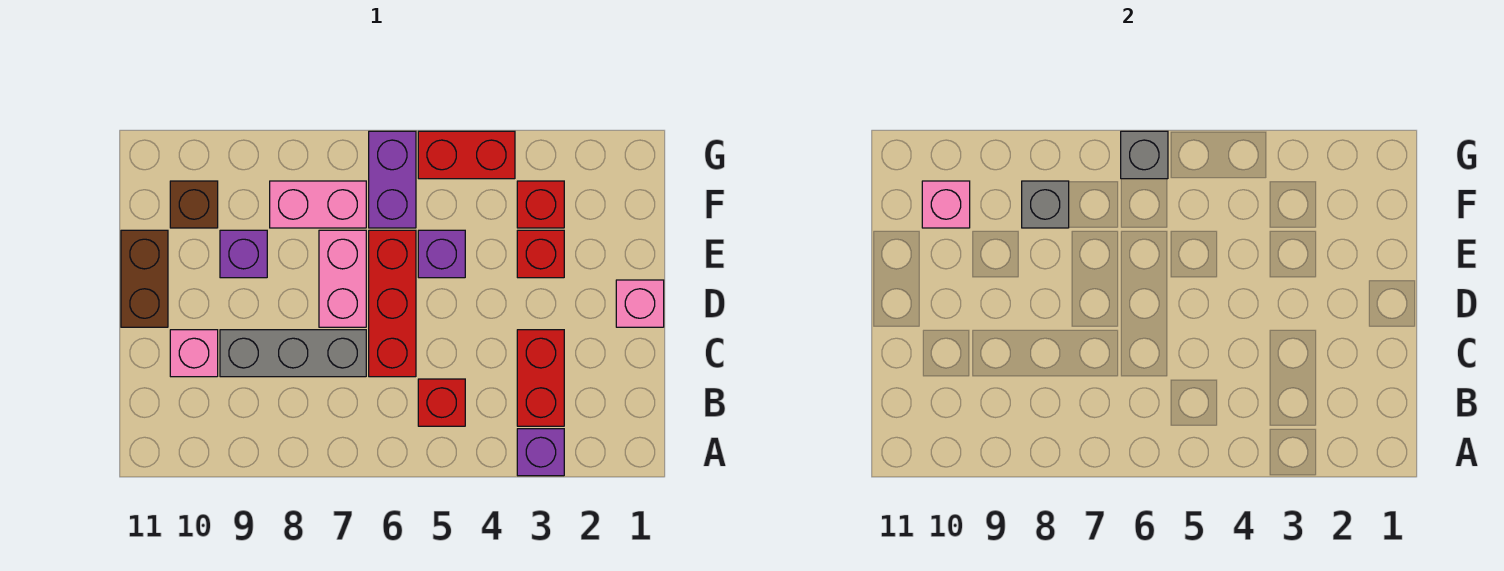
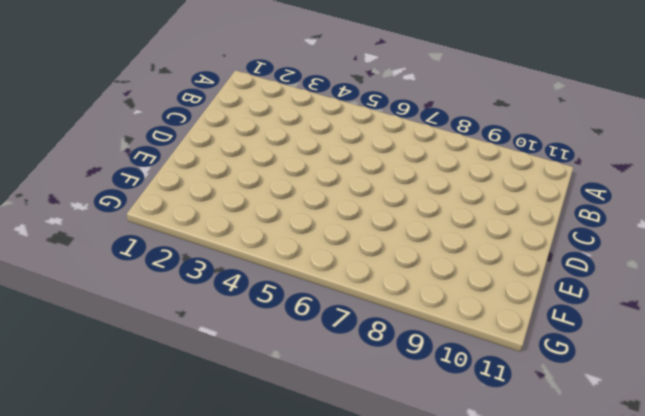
none -> purple brick A3 level 1
none -> red brick B3:C3 level 1
none -> red brick B5 level 1

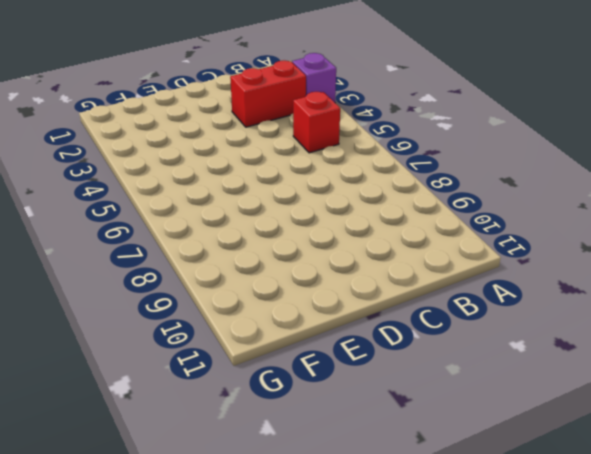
none -> red brick C6:E6 level 1
none -> grey brick C7:C9 level 1
none -> pink brick C10 level 1

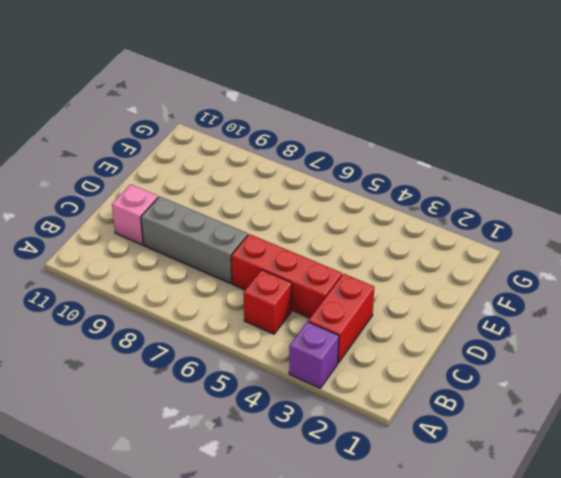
red brick C4:C6 level 1 -> red brick C6:E6 level 1
none -> pink brick D1 level 1
none -> pink brick D7:E7 level 1
none -> brown brick D11:E11 level 1

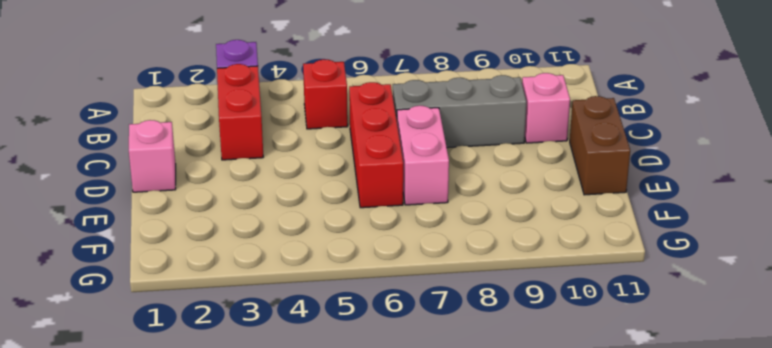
none -> red brick E3 level 1
none -> purple brick E5 level 1
none -> purple brick E9 level 1

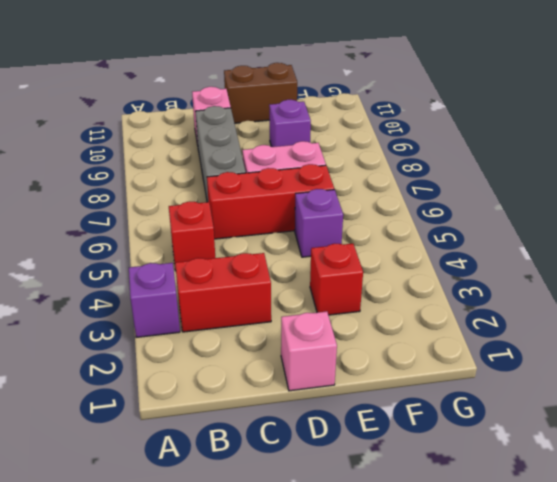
none -> red brick F3 level 1
none -> purple brick F6:G6 level 1
none -> pink brick F7:F8 level 1

